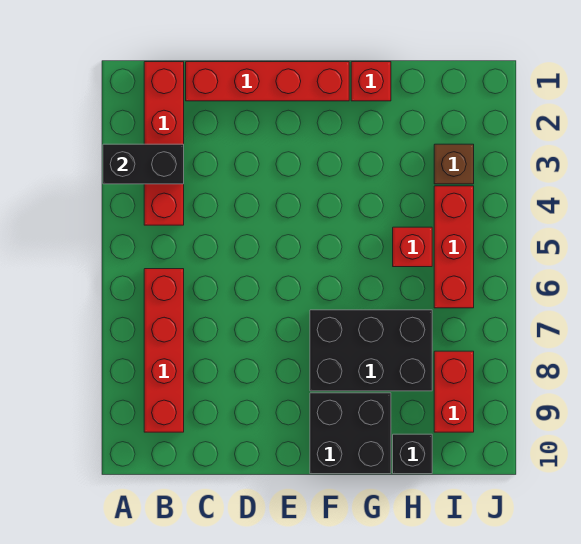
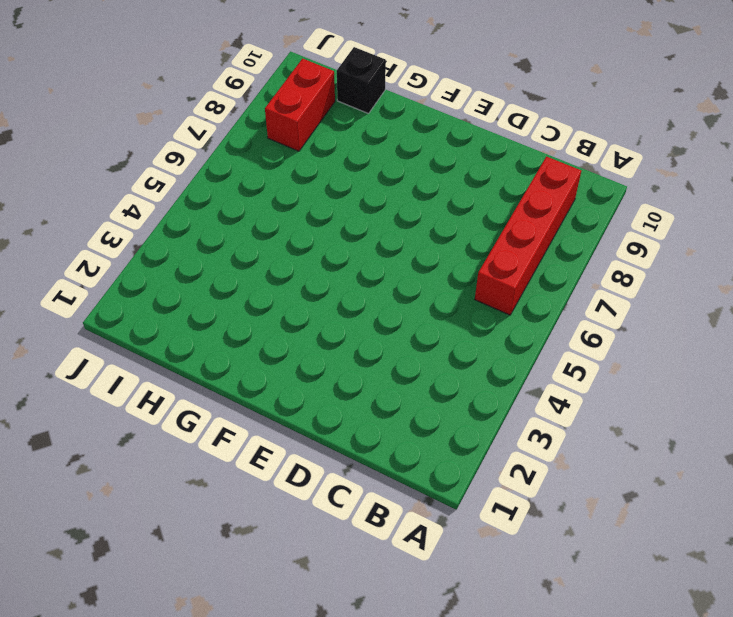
none -> red brick B1:B4 level 1
none -> red brick C1:F1 level 1
none -> black brick F7:H8 level 1

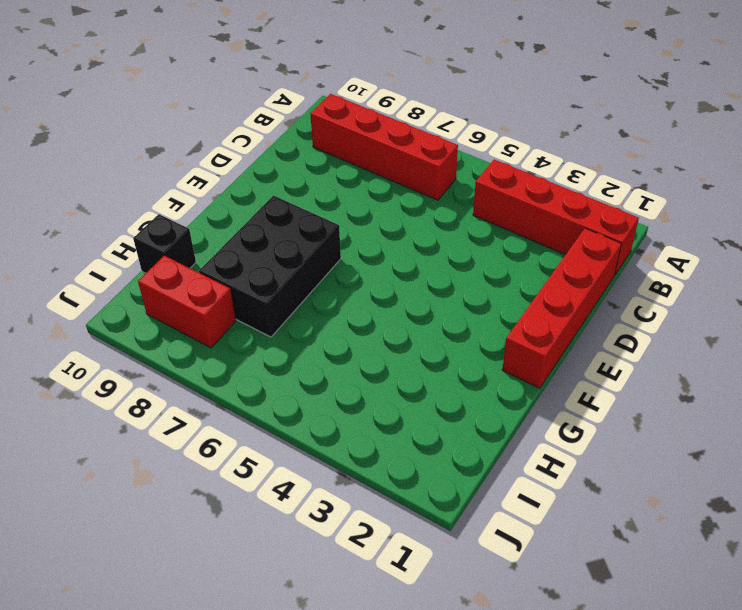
none -> black brick F9:G10 level 1
none -> red brick G1 level 1
none -> red brick H5 level 1

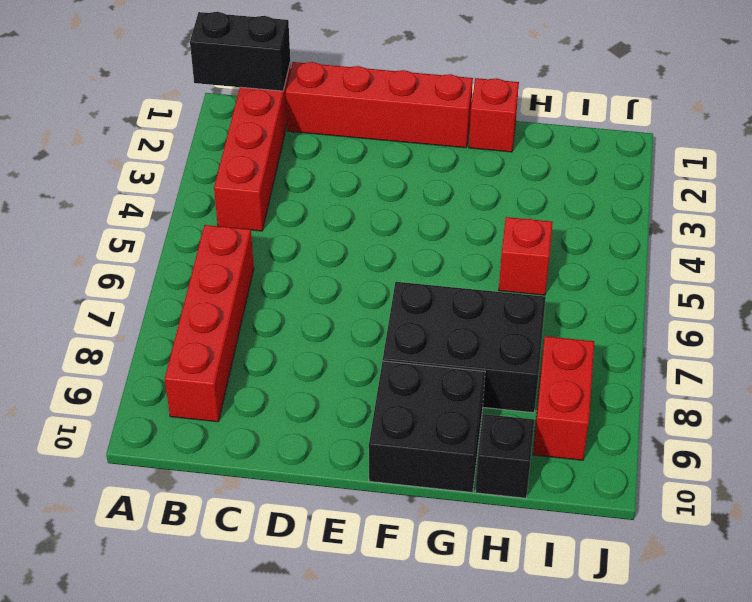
black brick A1:B1 level 2 -> black brick A3:B3 level 2
none -> brown brick I3 level 1
none -> red brick I4:I6 level 1

